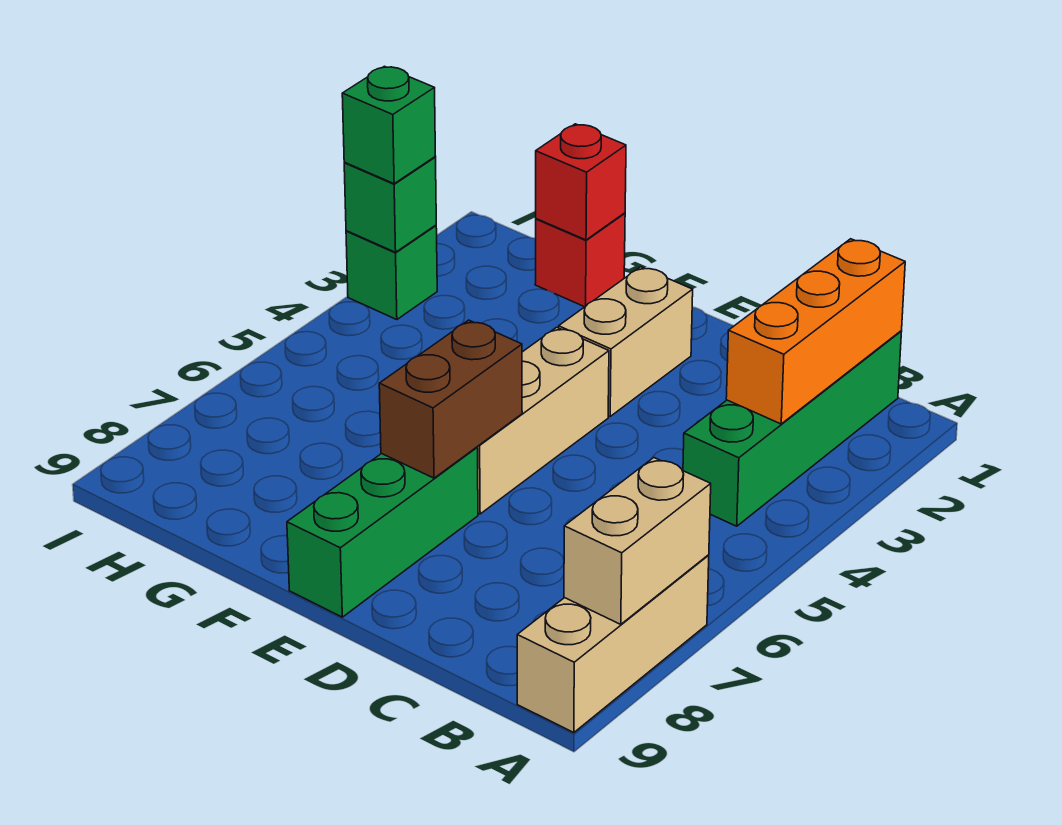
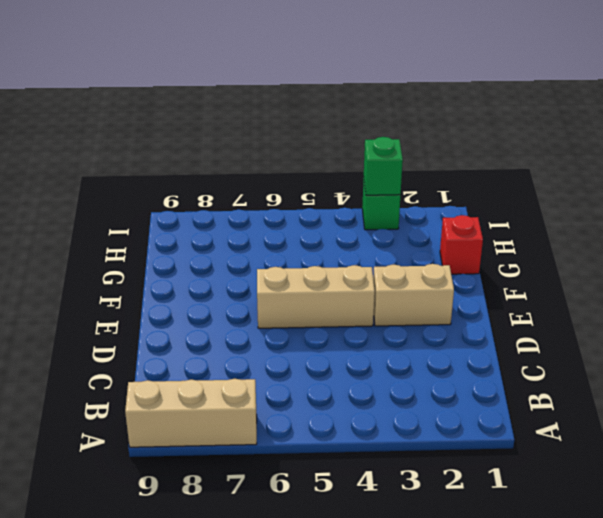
none -> green brick B1:B4 level 1
none -> green brick E7:E9 level 1
none -> tan brick A7:A8 level 2

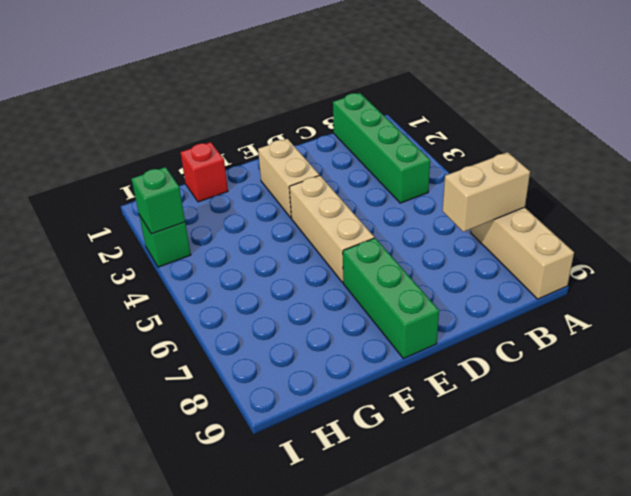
tan brick A7:B7 level 2 -> tan brick A7:A8 level 2
none -> orange brick B1:B3 level 2
none -> brown brick E6:E7 level 2
none -> red brick G1 level 2

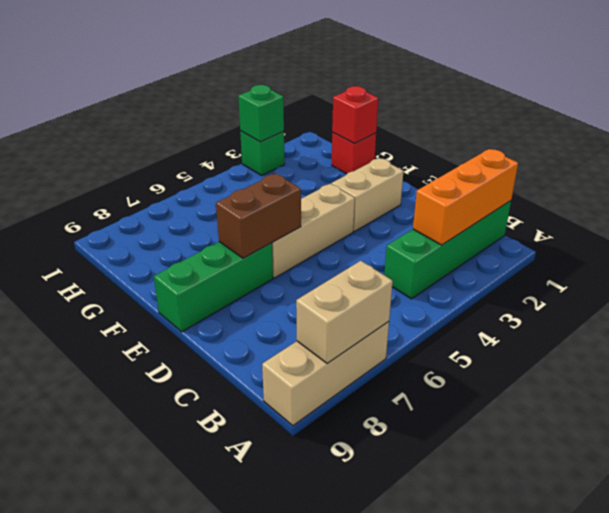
none -> green brick I3 level 3

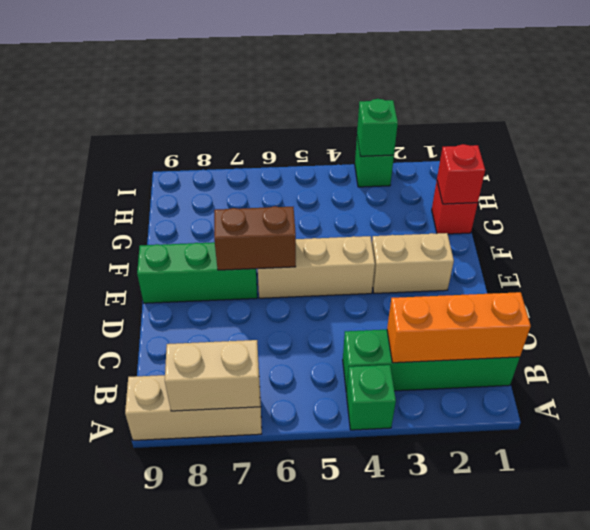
green brick A4 level 1 -> green brick I3 level 3

